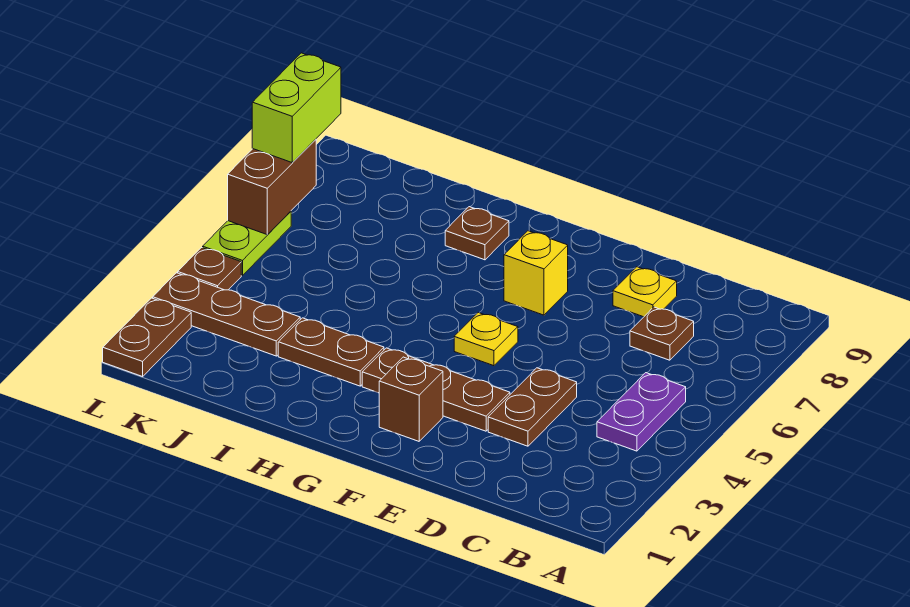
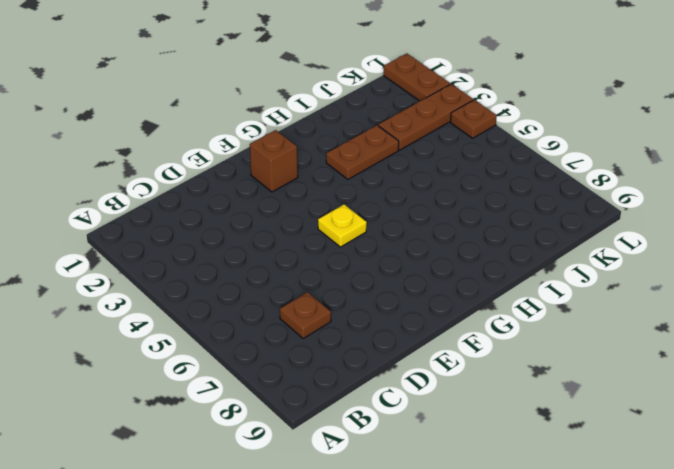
none -> purple plate B4:B5 level 1
none -> brown plate D3:D4 level 1
none -> yellow plate D8 level 1

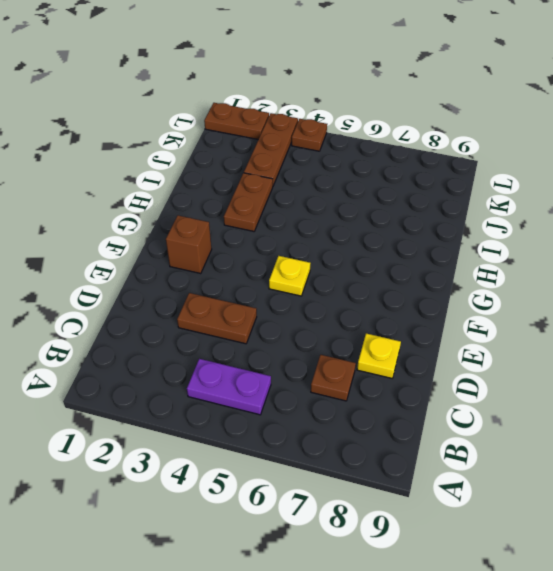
none -> brown plate E3:G3 level 1
none -> yellow brick F7 level 1
none -> brown plate H8 level 1

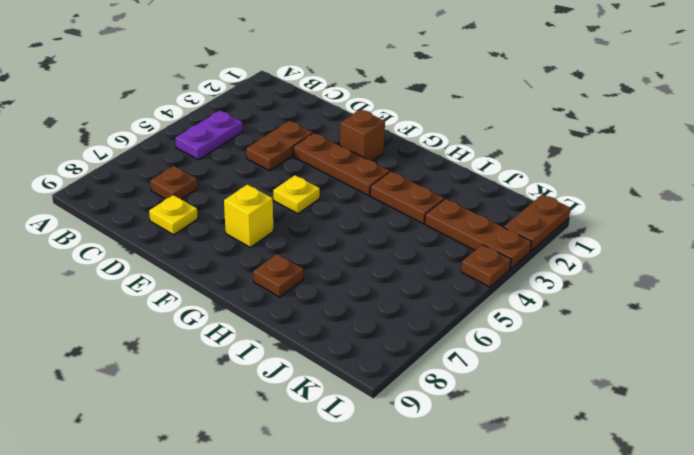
none -> lime plate L5:L6 level 1
none -> brown brick L6:L7 level 2
none -> lime brick L7:L8 level 3

